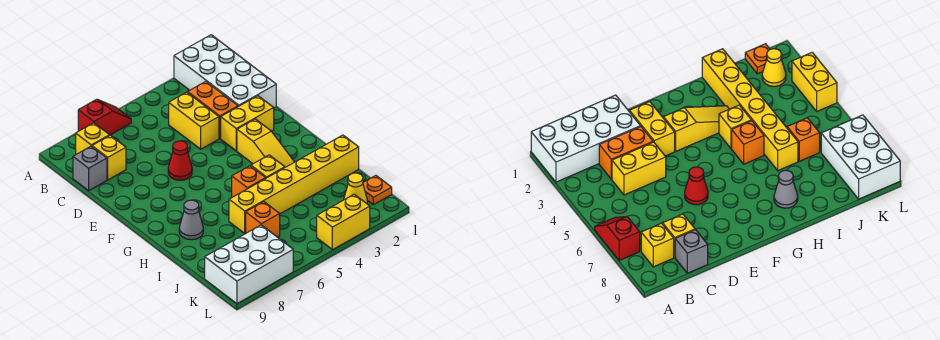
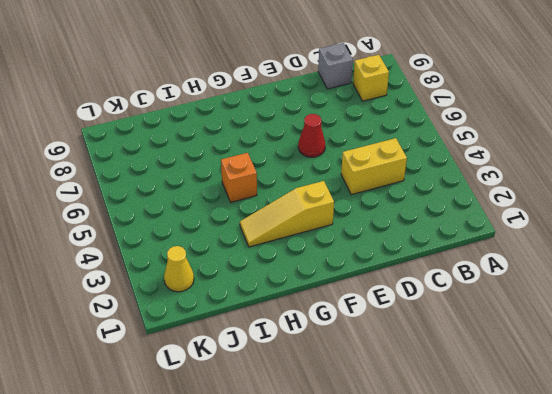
none -> white brick A1:D2 level 1
none -> red slope A6:A7 level 1 top 7
none -> orange brick C3:D3 level 1

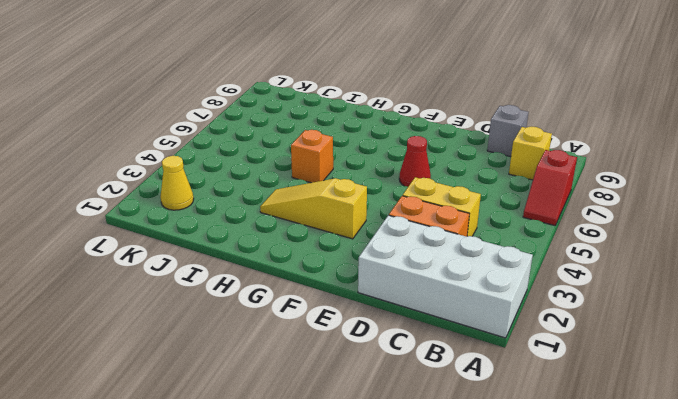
none -> yellow brick C8 level 1
none -> yellow brick E2:E3 level 1
none -> yellow brick H4 level 1

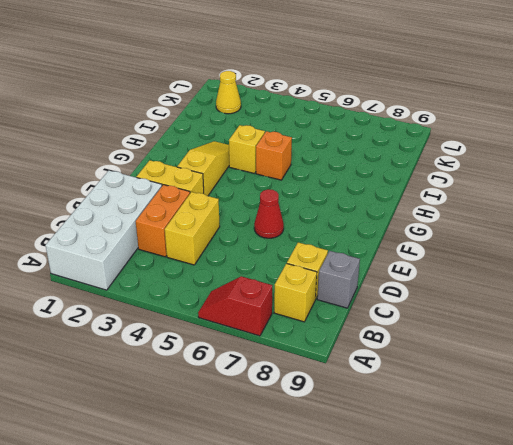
none -> grey cone H8 level 1
none -> yellow brick I1:I6 level 1
none -> orange brick J6 level 1

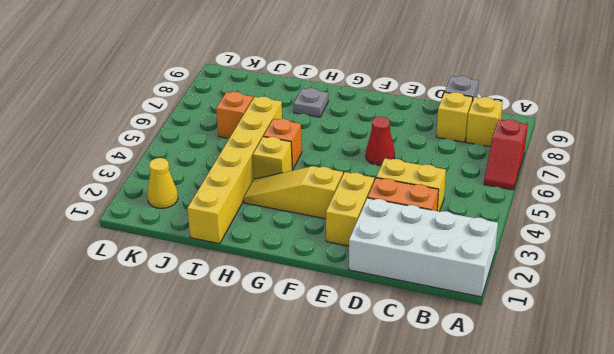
grey plate H8 level 1 -> grey cone H8 level 1
none -> orange plate K1 level 1
none -> white brick K7:L9 level 1
none -> yellow brick L3:L4 level 1

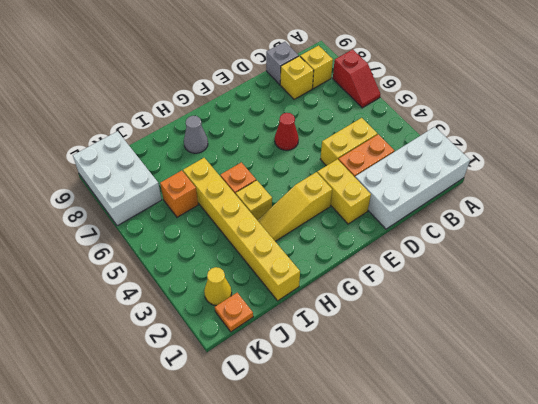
none -> yellow brick L3:L4 level 1

